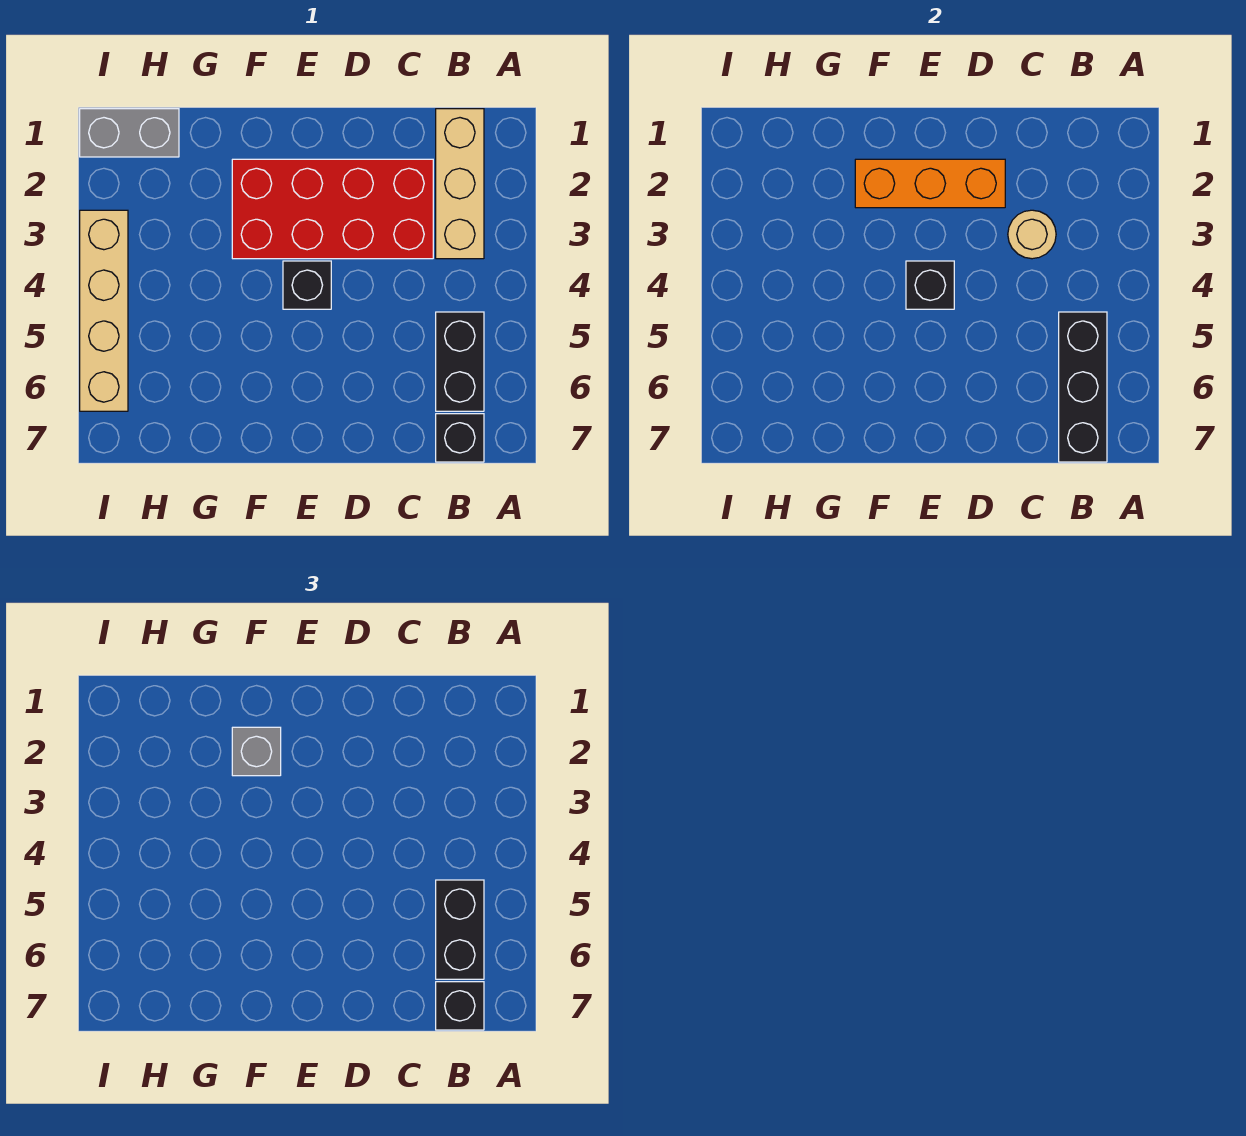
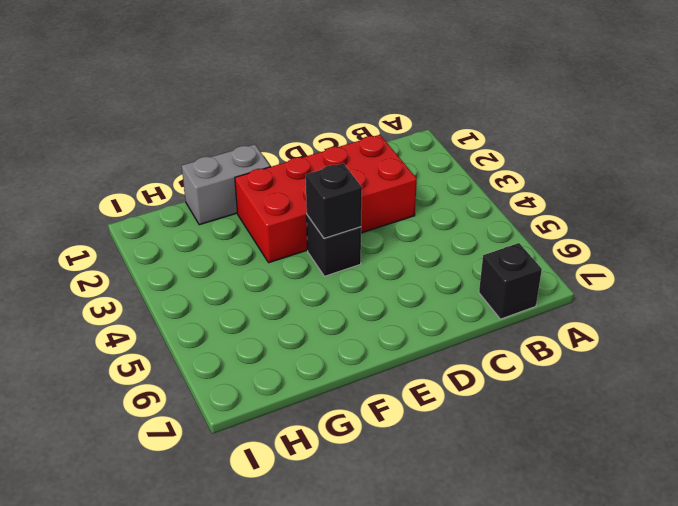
grey brick F1:G1 level 1 -> grey brick H1:I1 level 1
none -> tan brick B1:B3 level 1
none -> black brick B5:B6 level 1
none -> tan brick I3:I6 level 1

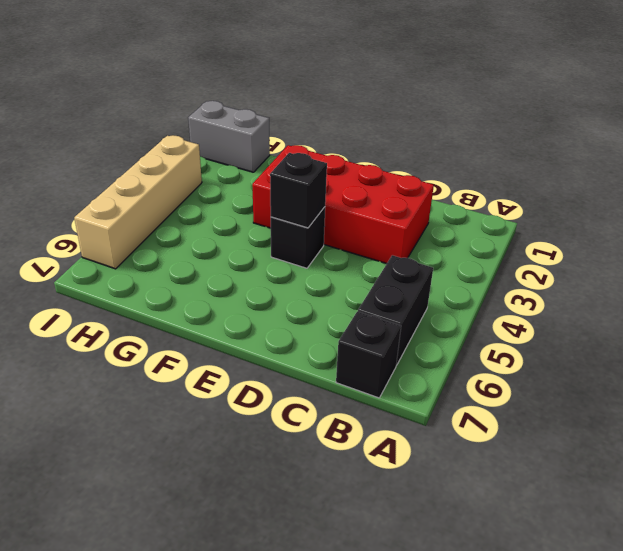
none -> tan brick B1:B3 level 1
none -> black brick B5:B7 level 2
none -> tan round brick C3 level 2

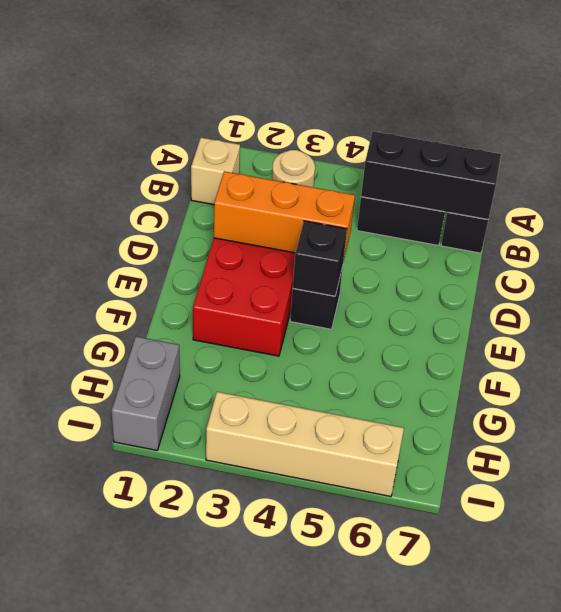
tan brick B1 level 1 -> tan brick B1:B3 level 1
orange brick D2:D4 level 2 -> orange brick D2:F2 level 2
none -> black brick B5:B6 level 3
none -> black brick B7 level 3
none -> grey brick F2 level 3

